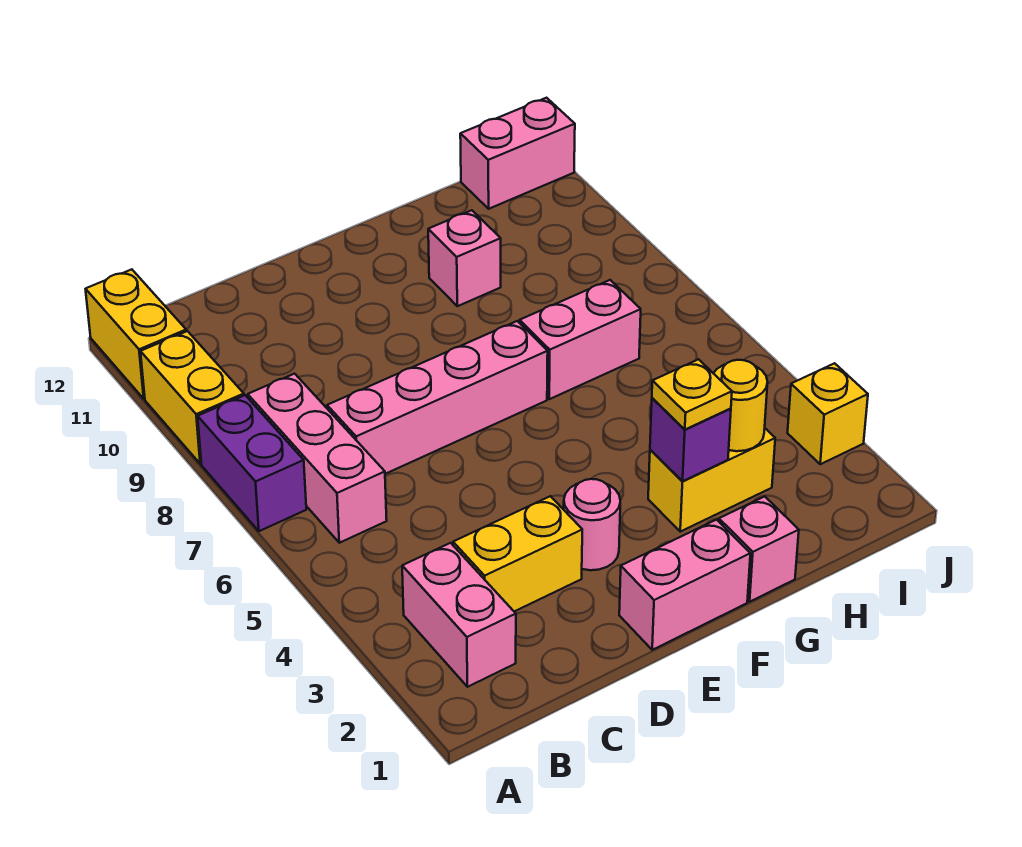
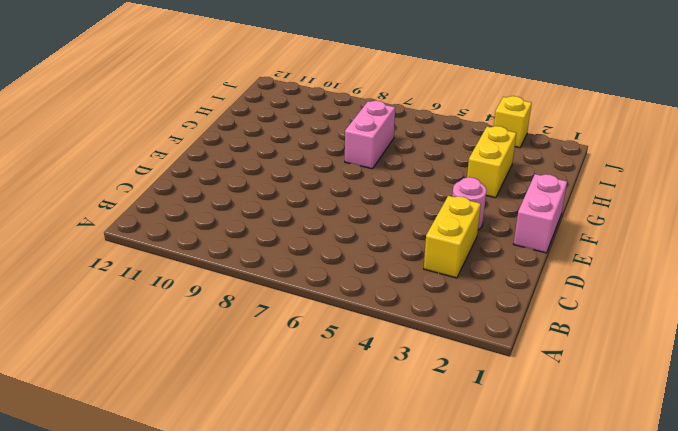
none -> purple brick A7:A8 level 1
none -> yellow brick A9:A10 level 1
none -> yellow brick A11:A12 level 1

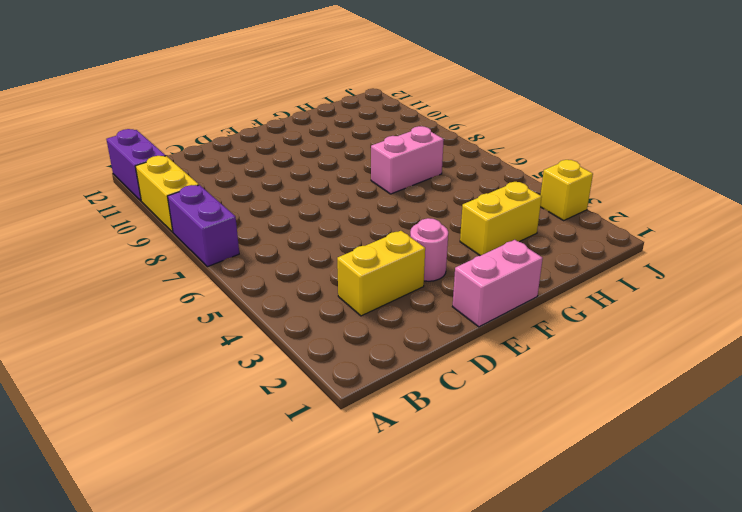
purple brick A11:A12 level 1 -> yellow brick A11:A12 level 1
none -> pink brick B2:B3 level 1
none -> pink brick B6:B8 level 1
none -> pink brick C7:F7 level 1

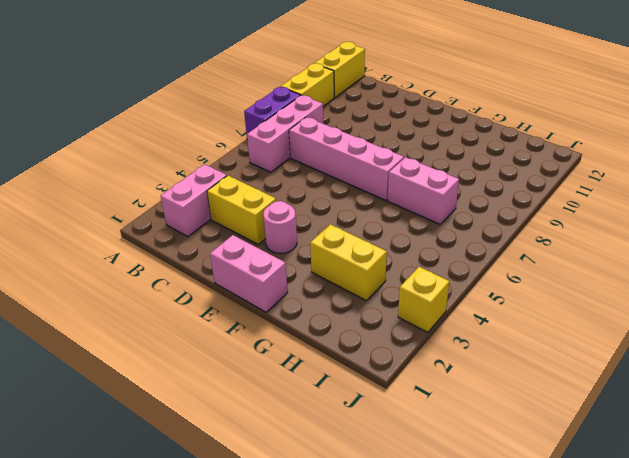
none -> pink brick G1 level 1
none -> pink brick G10 level 1
none -> pink brick I12:J12 level 1

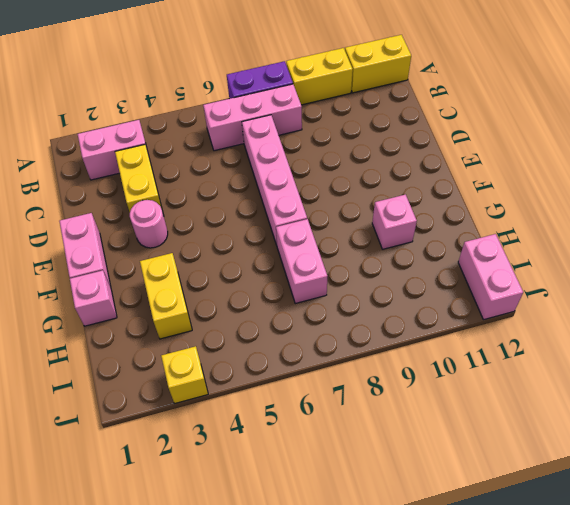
none -> purple brick G3 level 2
none -> yellow round brick H3 level 2
none -> yellow plate G3 level 3

